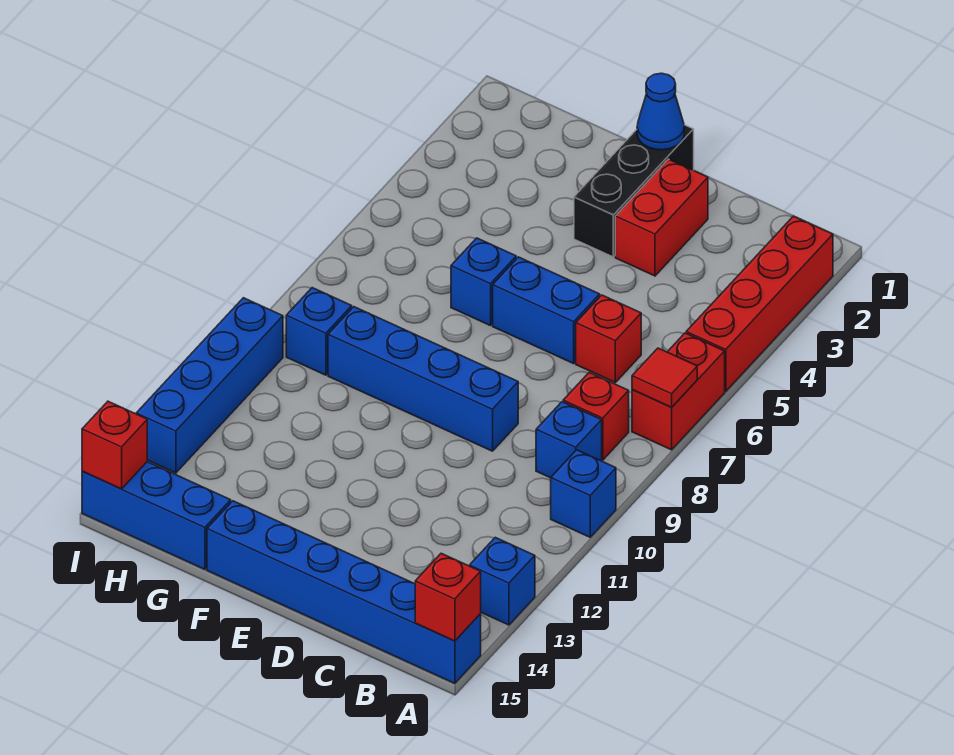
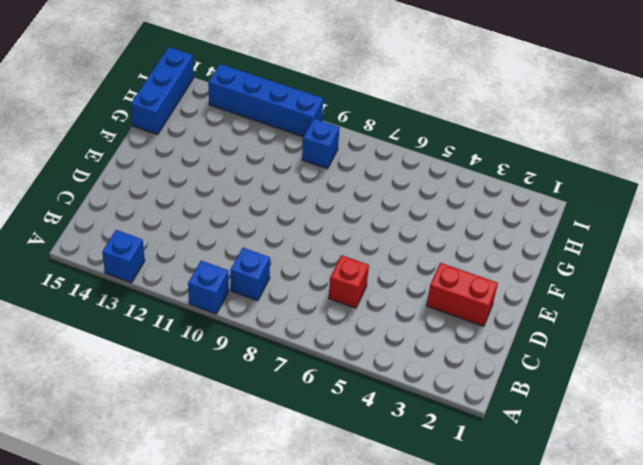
none -> red brick A2:A5 level 1
none -> red brick A6:A7 level 1
none -> blue brick A15:F15 level 1

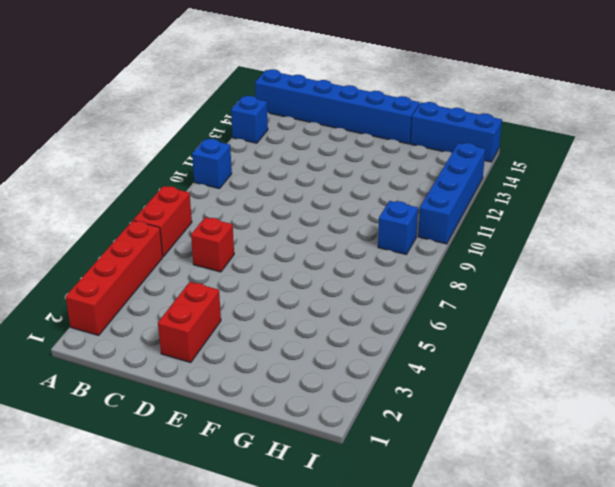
none -> red brick B8 level 1
none -> blue brick B9 level 1
none -> blue brick D6:E6 level 1

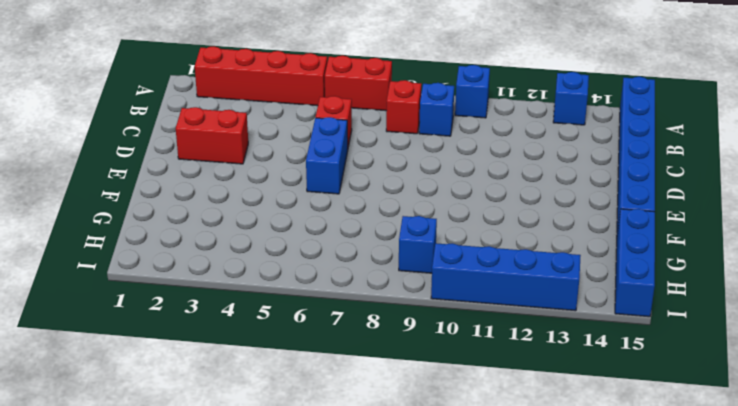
none -> blue brick D9:G9 level 1
none -> black brick E1:E3 level 1
none -> blue brick F6 level 1

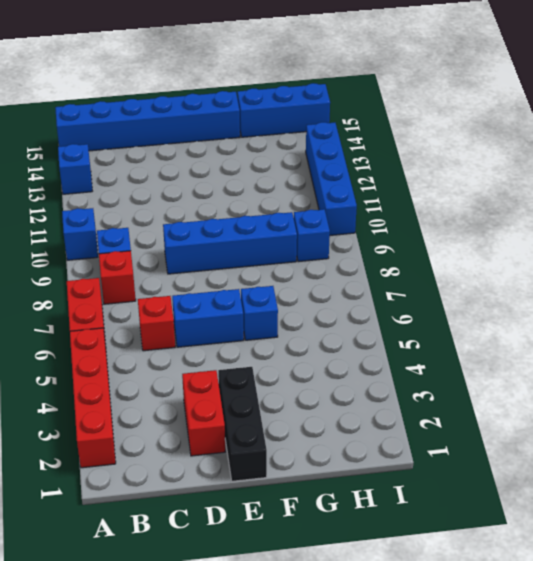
none -> red tile A7 level 2
none -> red brick A15 level 2
none -> blue cone E1 level 2

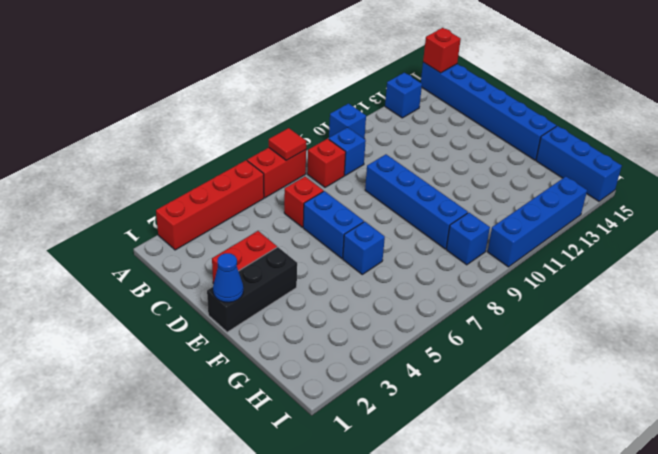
none -> red brick I15 level 2

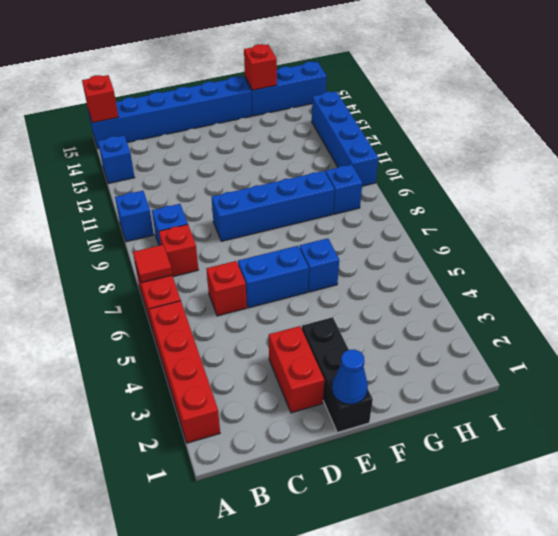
red brick G15 level 2 -> red brick I15 level 2

